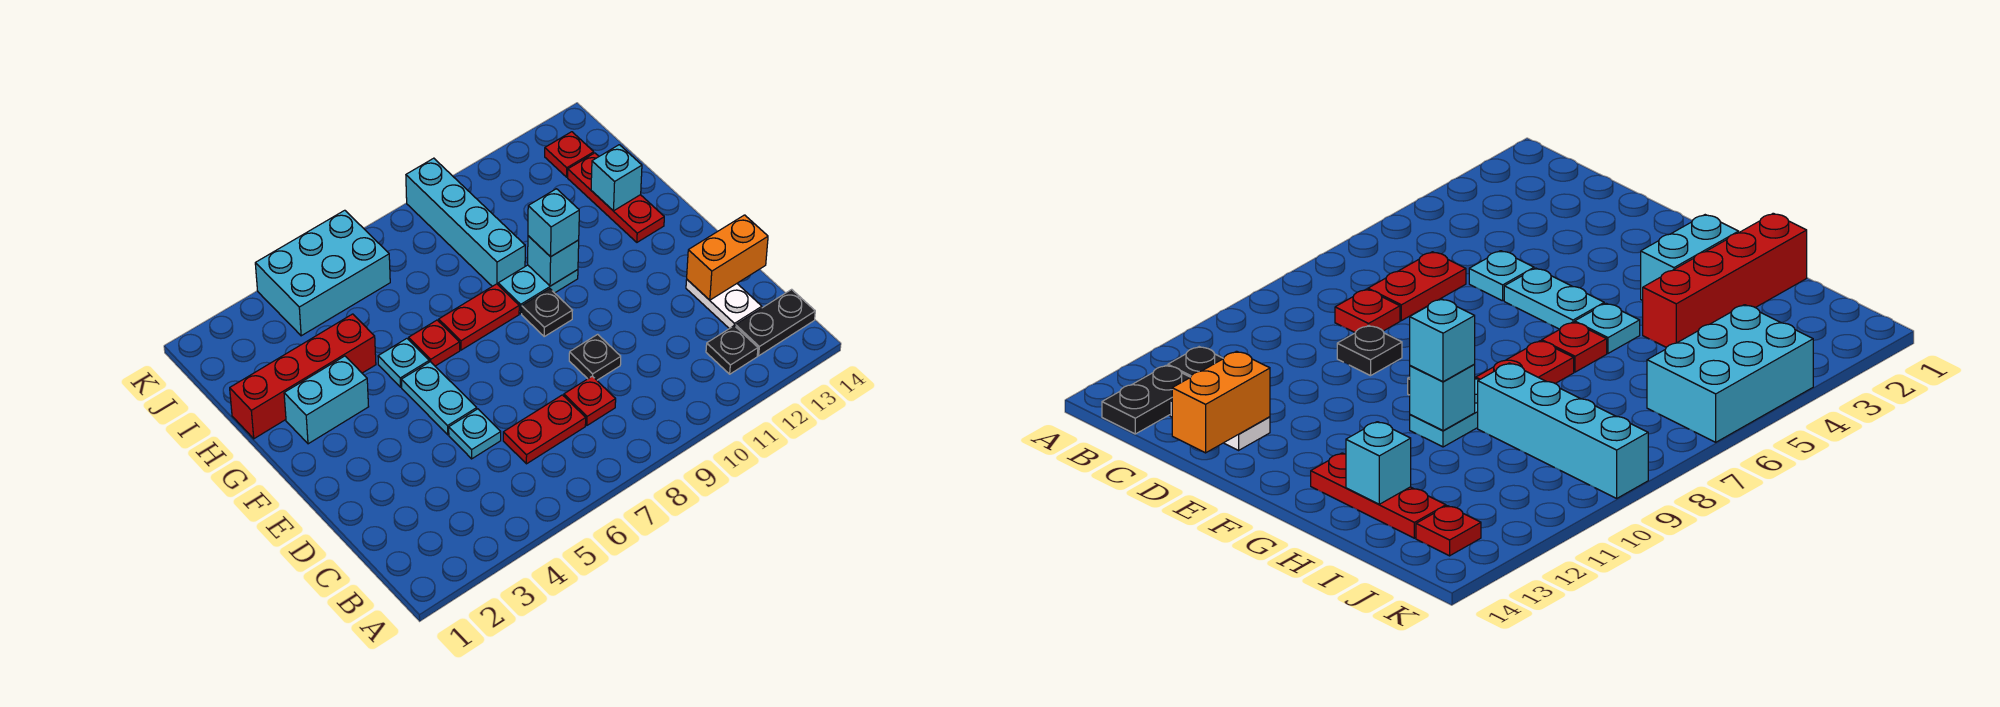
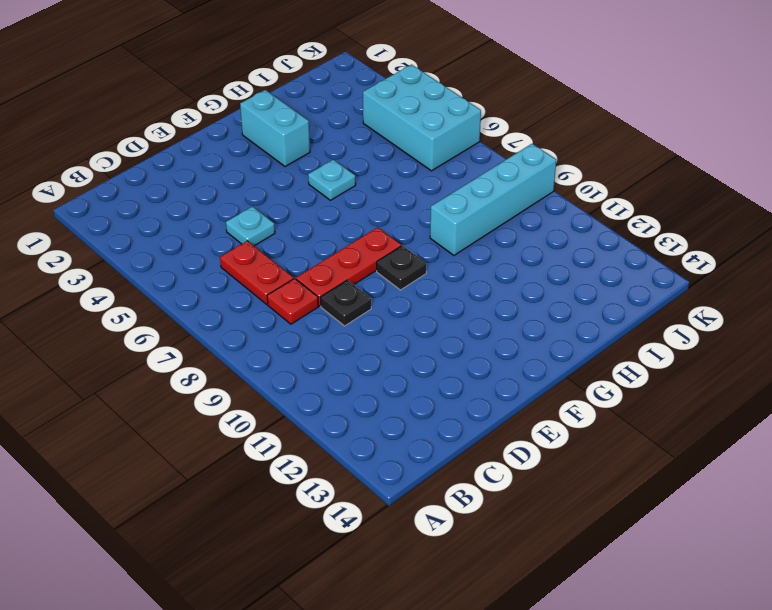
red plate D8:F8 level 1 -> red plate G13:I13 level 1
none -> black plate B12 level 1
none -> black plate B13:B14 level 1
none -> white plate C13:D13 level 1

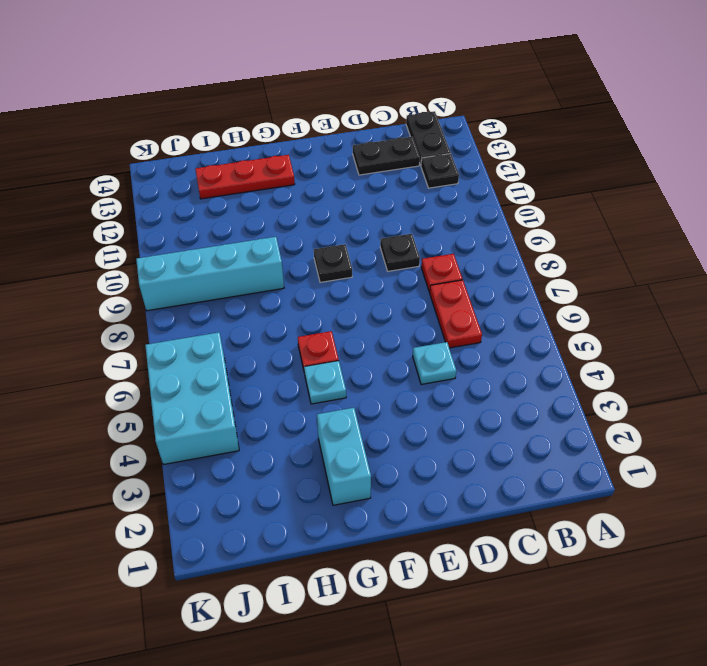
black plate C13:D13 level 1 -> white plate C13:D13 level 1
none -> cyan plate E5:F5 level 1
none -> red plate G7:G8 level 1
none -> cyan plate G9:G10 level 1

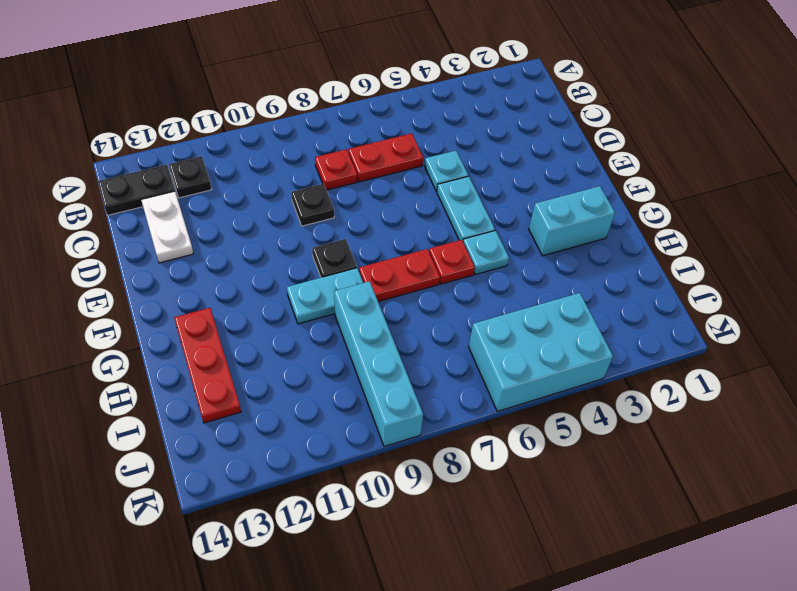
none -> red brick H1:H4 level 1
none -> red plate J13 level 1
none -> orange brick D13:D14 level 2

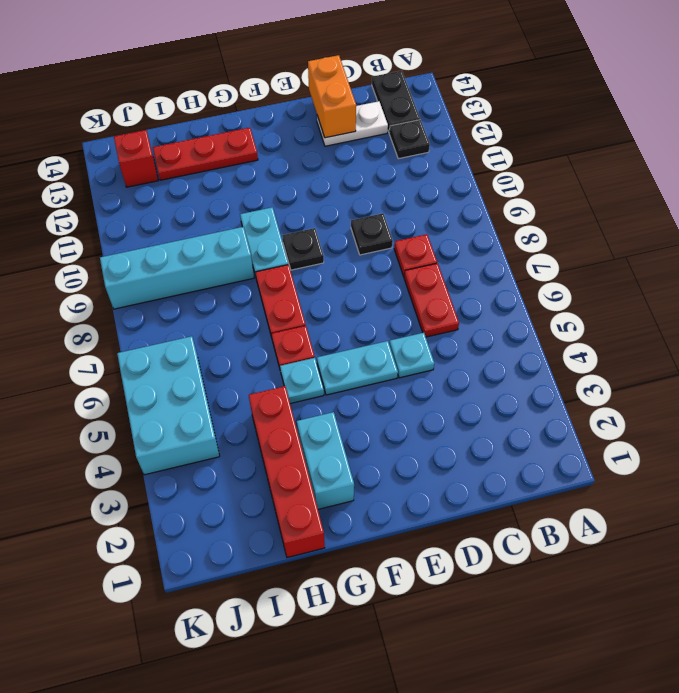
red brick J13 level 1 -> red plate J13 level 1
none -> cyan brick G10 level 2
none -> cyan brick H13 level 2
none -> cyan brick G10 level 3

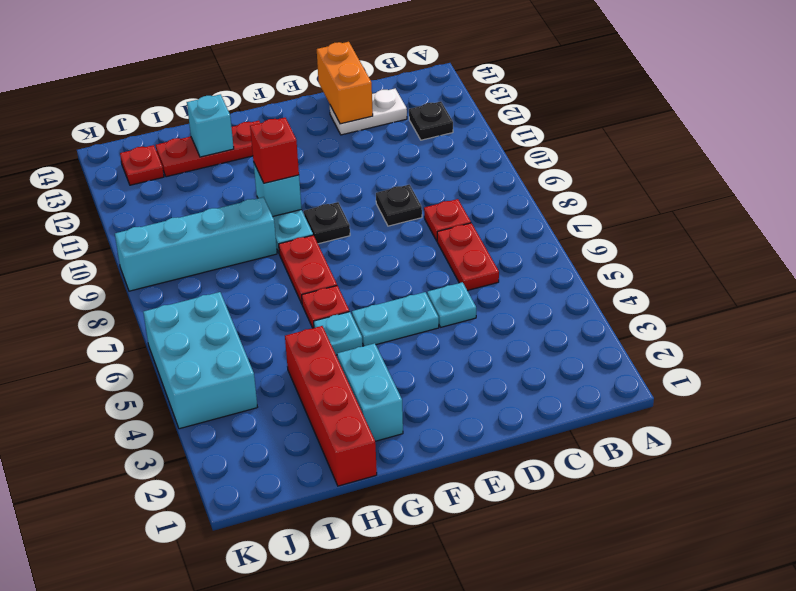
red brick G10 level 3 -> cyan brick G10 level 3
none -> black plate B13:B14 level 1

